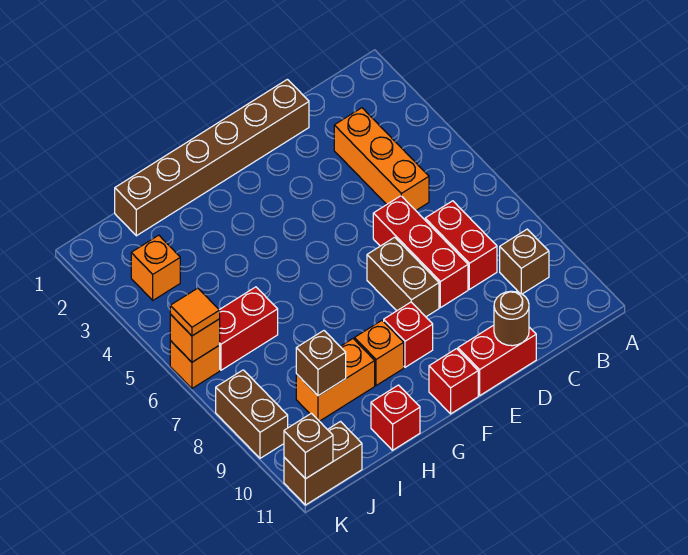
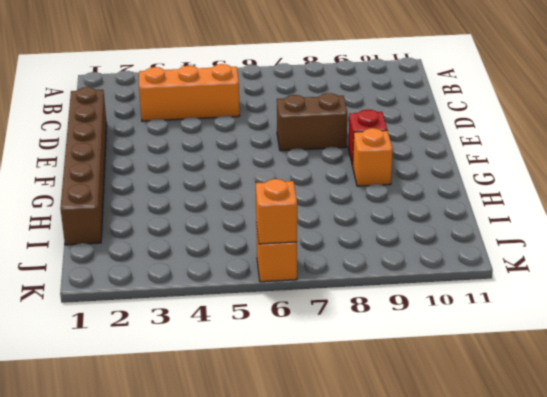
none -> brown brick B9 level 1
none -> red brick C7:C8 level 1
none -> red brick D6:D8 level 1

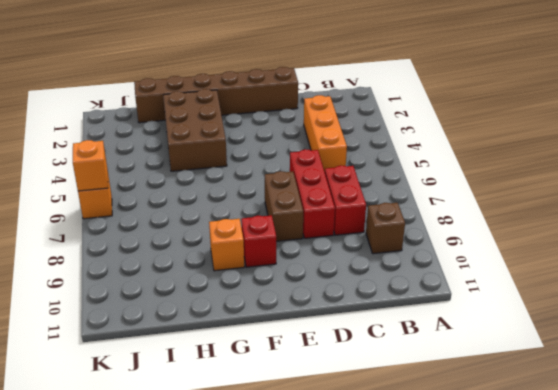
brown brick G2:H4 level 1 -> none
none -> red brick D11:E11 level 1
none -> red brick F11 level 1
none -> orange brick H9:I9 level 1

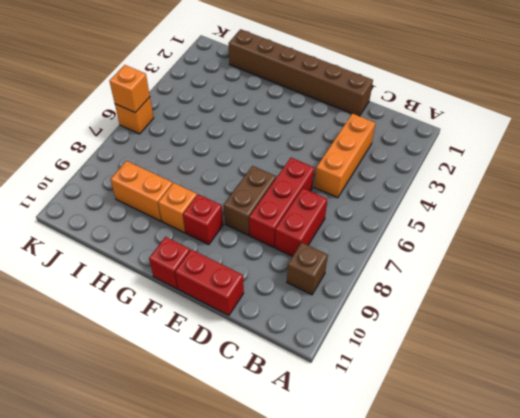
none -> red brick H11 level 1
none -> red brick I6:J6 level 1
none -> orange brick J3 level 1

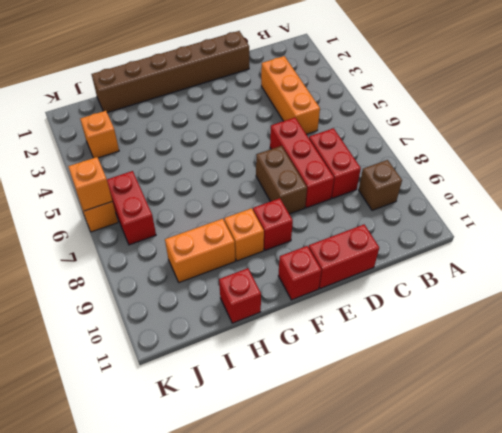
red brick J6:J7 level 1 -> red brick I6:J6 level 1
none -> brown brick J11:K11 level 1
none -> brown brick K8:K9 level 1
none -> brown round brick D11 level 2

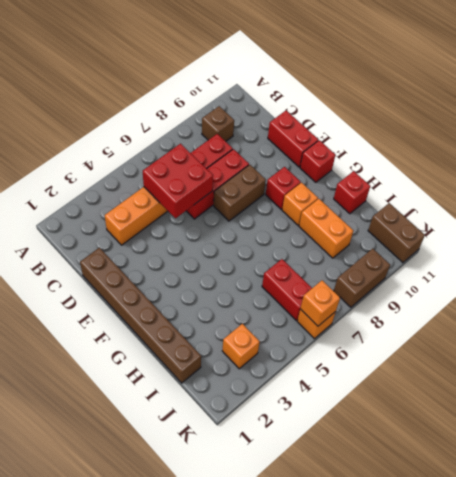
red brick C5:D6 level 2 -> none
none -> brown round brick D11 level 2
none -> brown brick I9 level 2
none -> brown brick K11 level 2

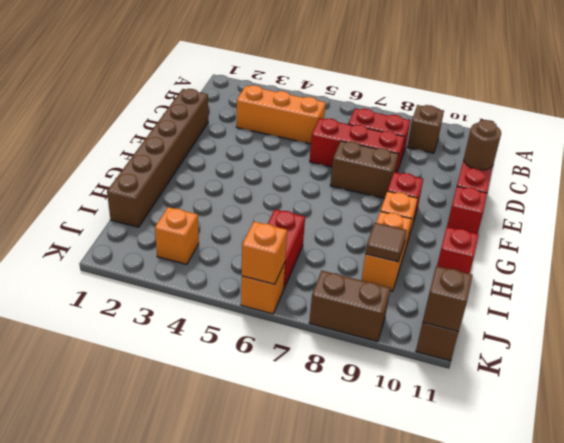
brown tile I9 level 2 -> brown brick I9 level 2
none -> orange tile K6 level 3

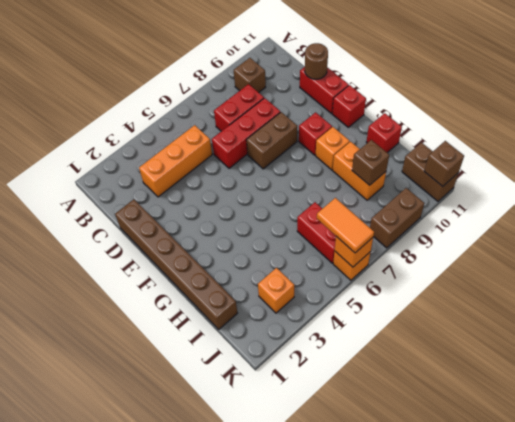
orange tile J6:K6 level 3 -> orange tile K6 level 3

